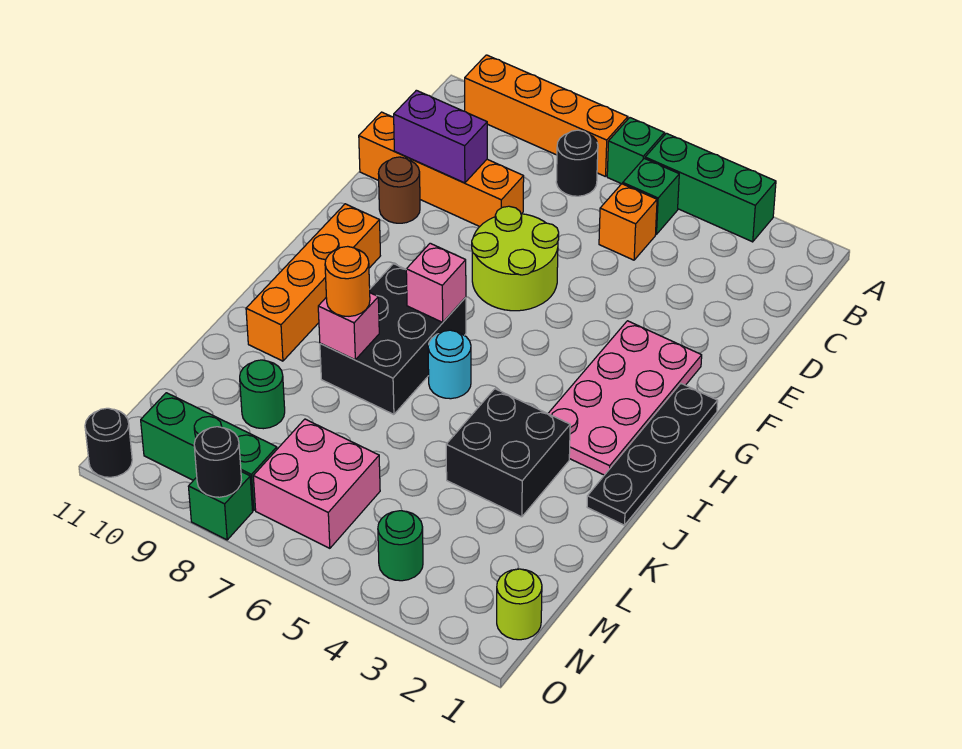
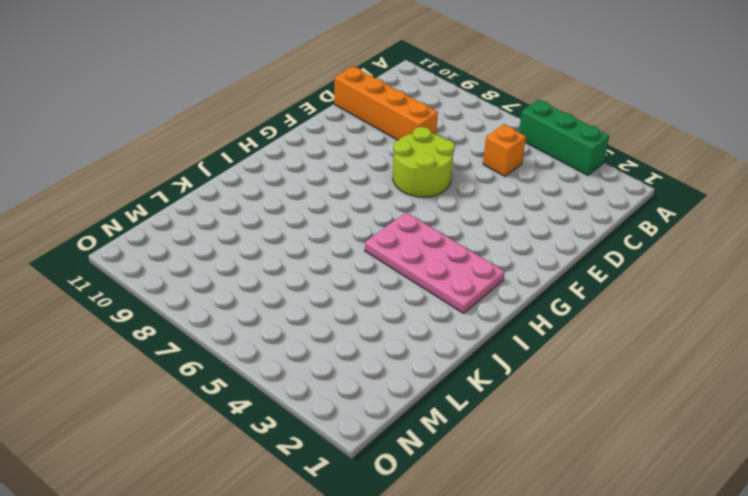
pink plate H2:I5 level 1 -> pink plate F2:I3 level 1
none -> green brick A6 level 1
none -> orange brick A7:A10 level 1
none -> green brick B5 level 1

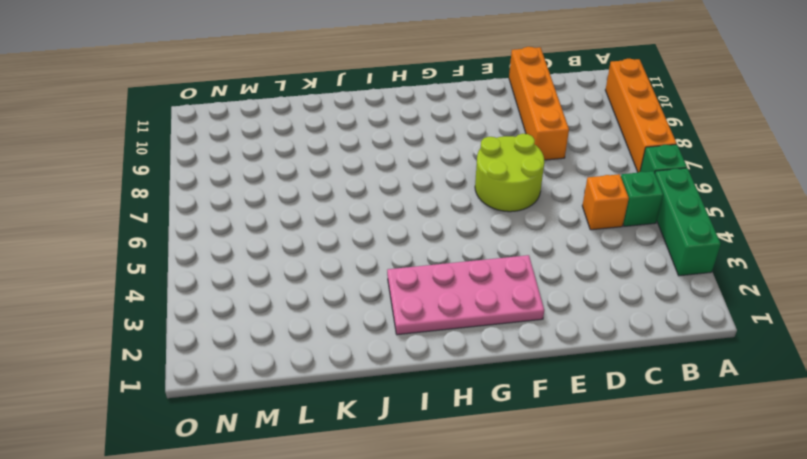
none -> black round brick B7 level 1
none -> brown round brick E10 level 1
none -> black plate G1:J1 level 1

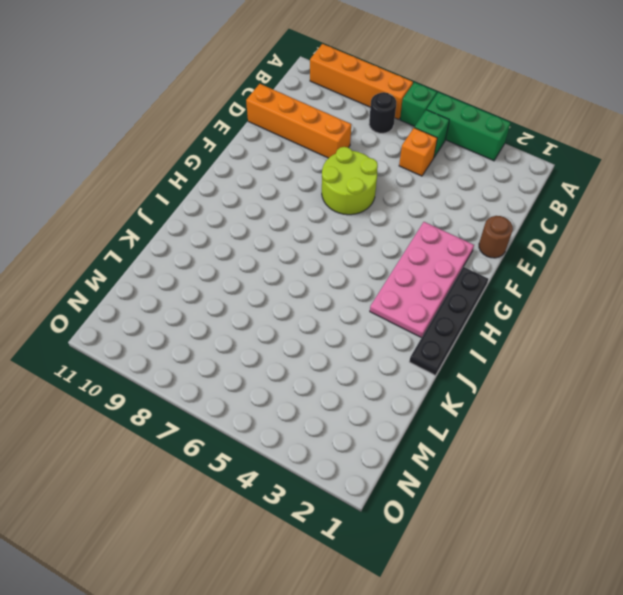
brown round brick E1 level 1 -> brown round brick E10 level 1
none -> orange brick G10:J10 level 1
none -> black brick H7:J8 level 1
none -> cyan round brick I6 level 1

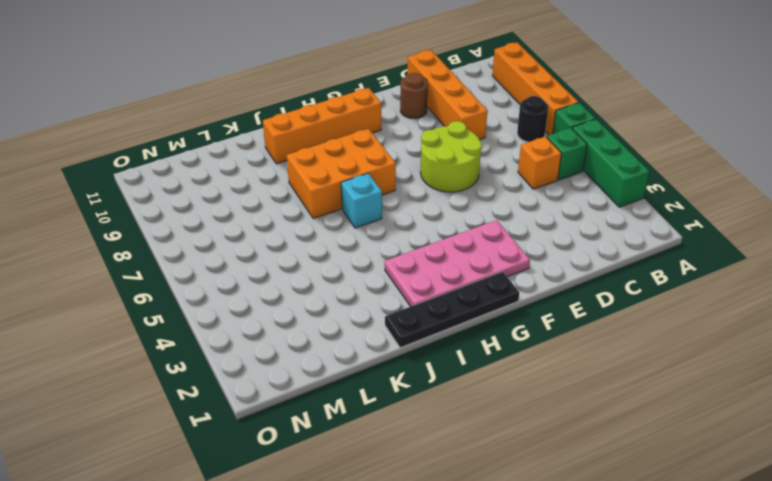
orange brick H7:J8 level 1 -> black brick H7:J8 level 1
cyan brick I6 level 1 -> cyan round brick I6 level 1
none -> black brick J3:K4 level 1
none -> green round brick L9 level 1
none -> pink brick M6:N7 level 1

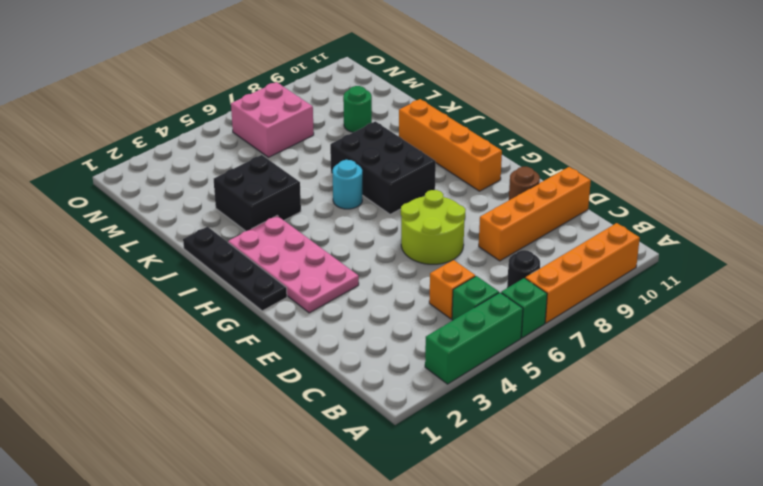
none -> lime round brick N1 level 1
none -> green round brick N4 level 1
none -> green brick N8:N10 level 1

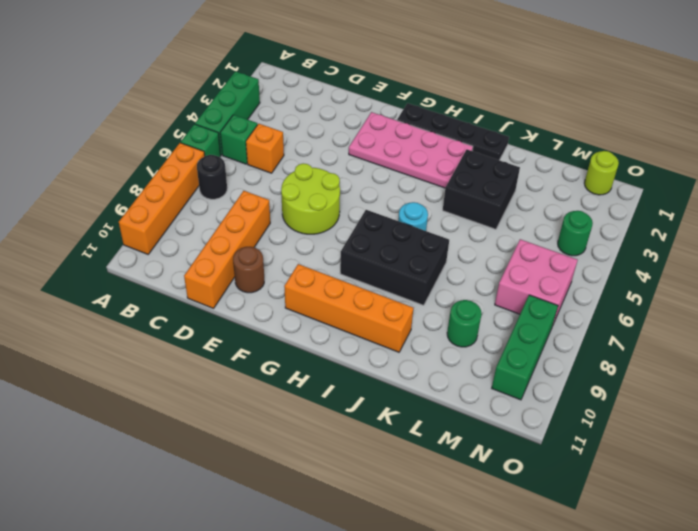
none -> green brick O8 level 1
none -> black round brick O11 level 1
none -> purple brick D9:D10 level 2

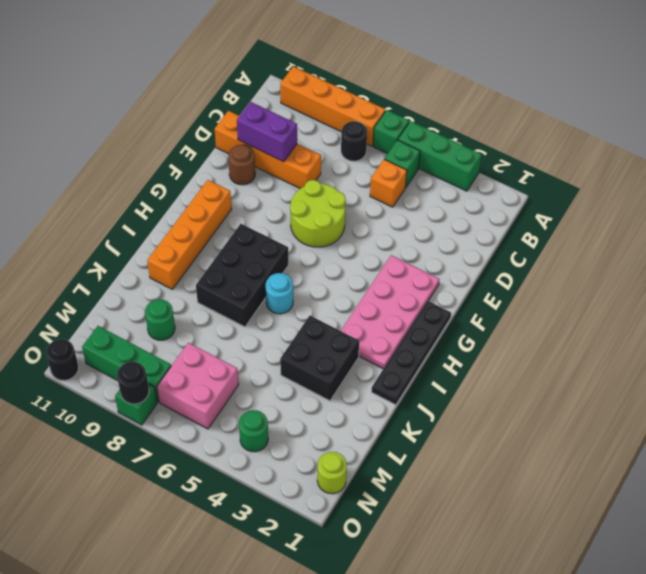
none -> pink brick H7 level 2
none -> pink brick J8 level 2
none -> orange round brick J8 level 3

